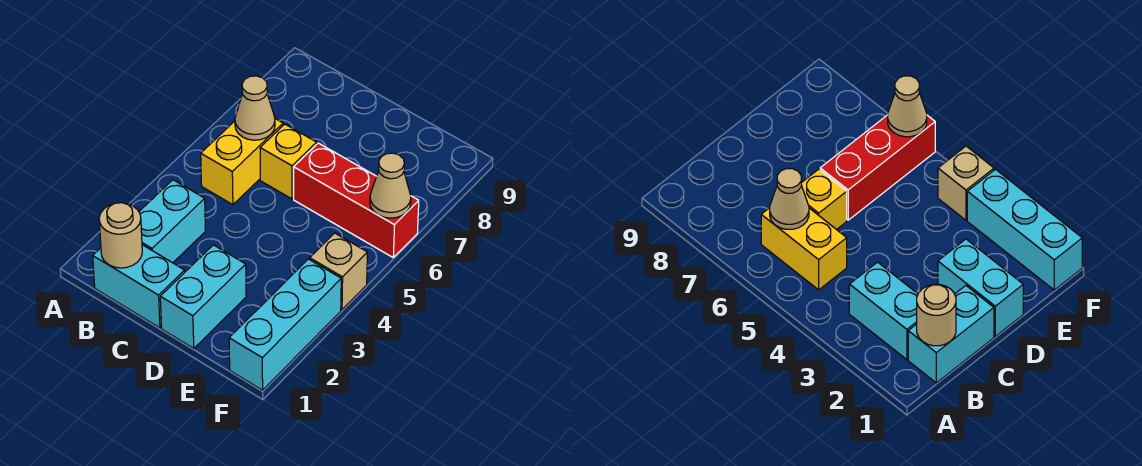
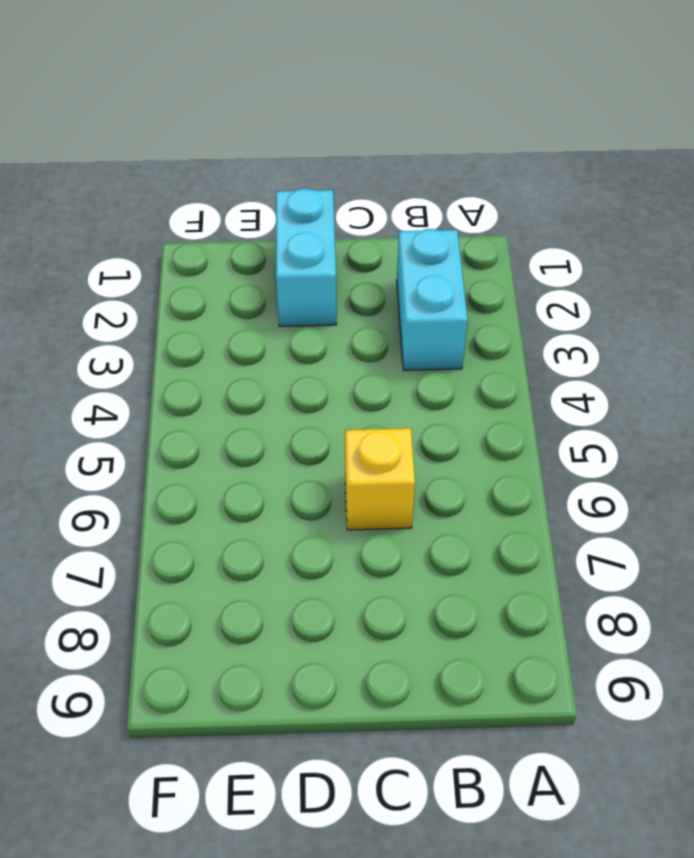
none -> cyan brick B1:C1 level 1
none -> yellow brick B5:B6 level 1

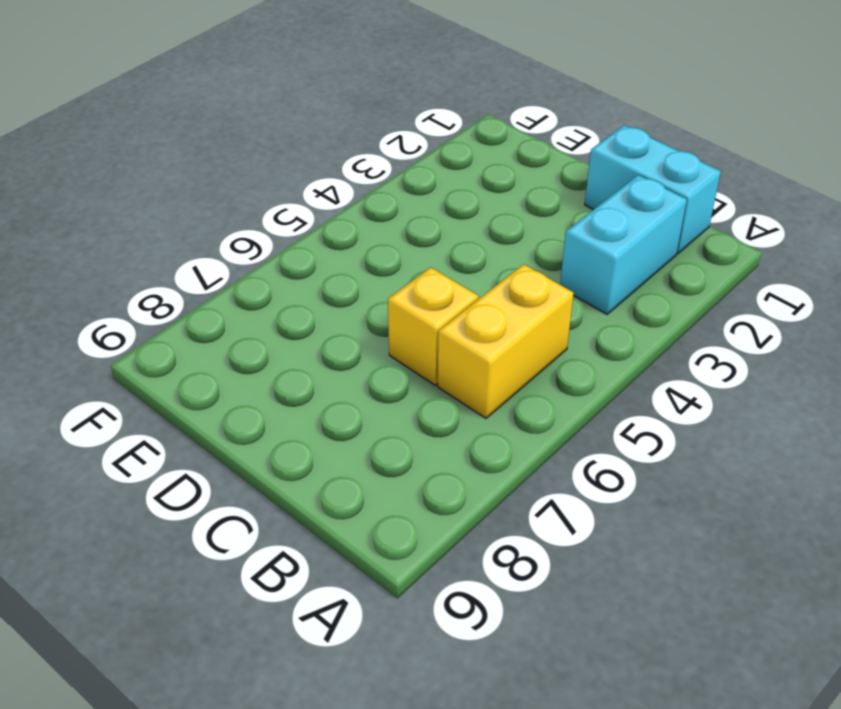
none -> cyan brick D1:D2 level 1
none -> red brick D6:F6 level 1

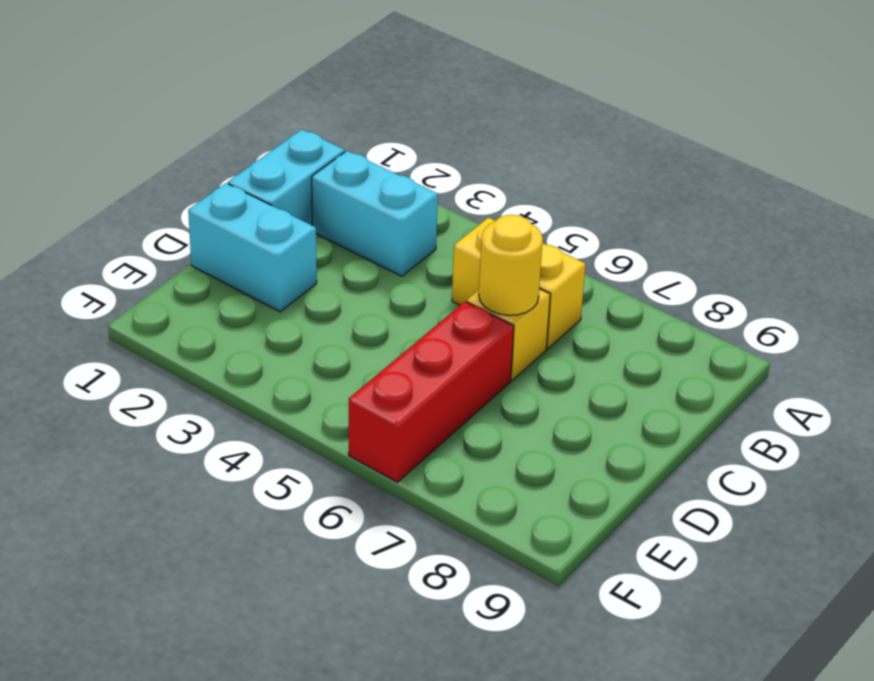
yellow round brick C6 level 2 -> none
none -> cyan brick F1:F3 level 1
none -> tan brick F4 level 1

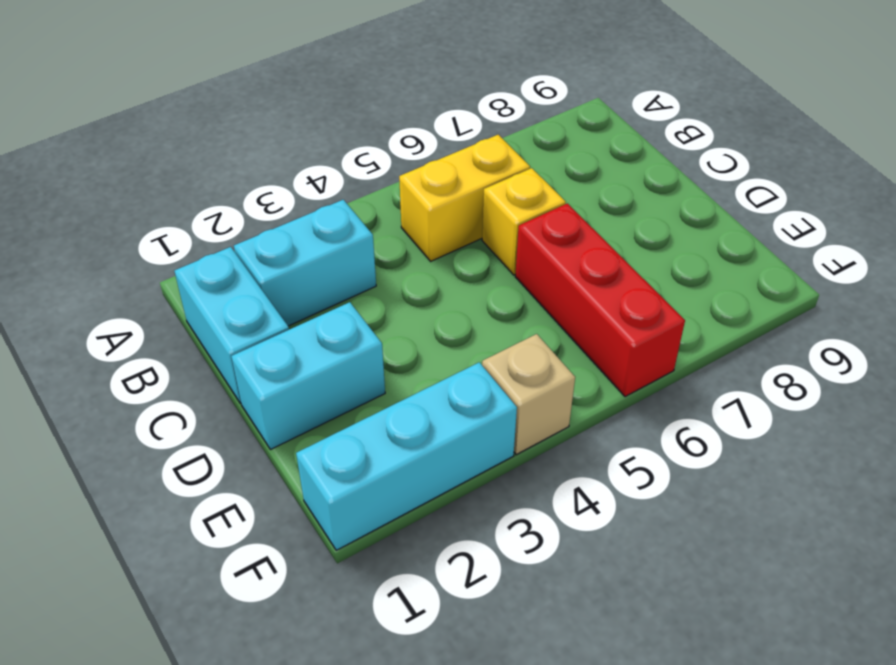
none -> tan round brick B1 level 2
none -> tan cone B6 level 2

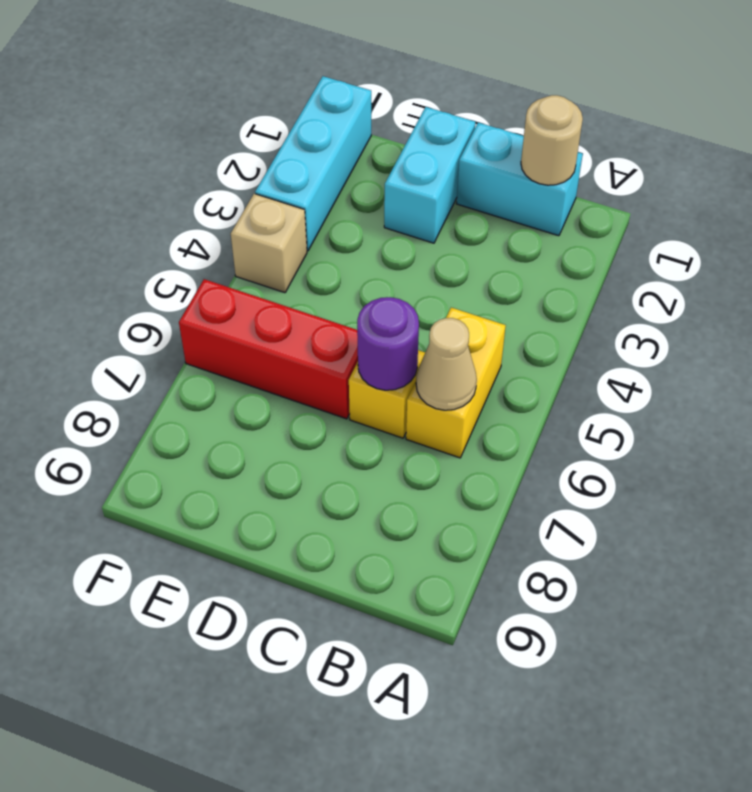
purple round brick C6 level 2 -> none
none -> cyan brick B2:B3 level 1
none -> tan cone F6 level 2

